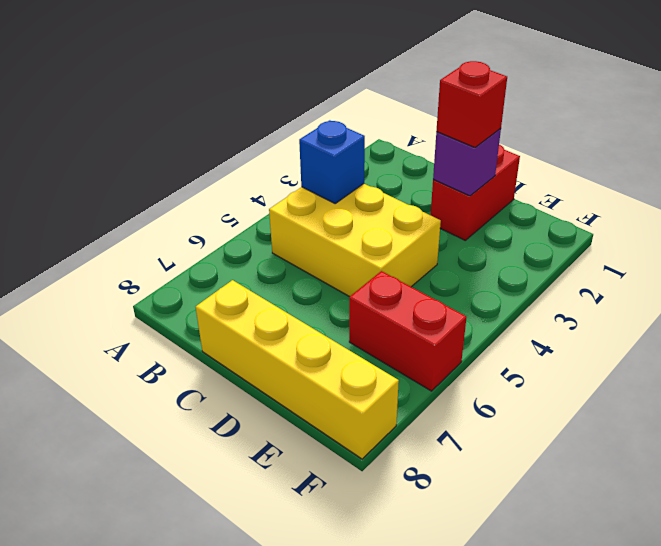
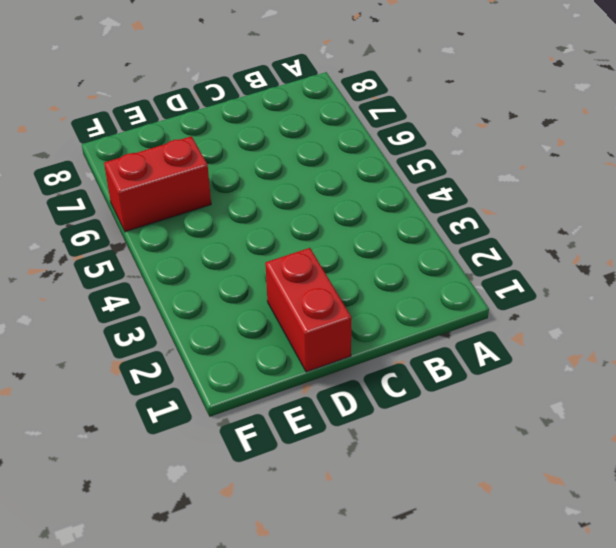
none -> yellow brick B4:D5 level 1
none -> yellow brick C8:F8 level 1

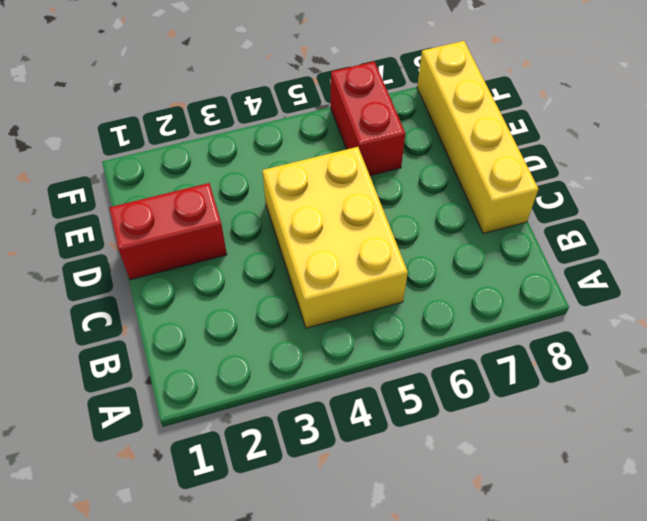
none -> blue brick B4 level 2
none -> purple brick D2 level 2

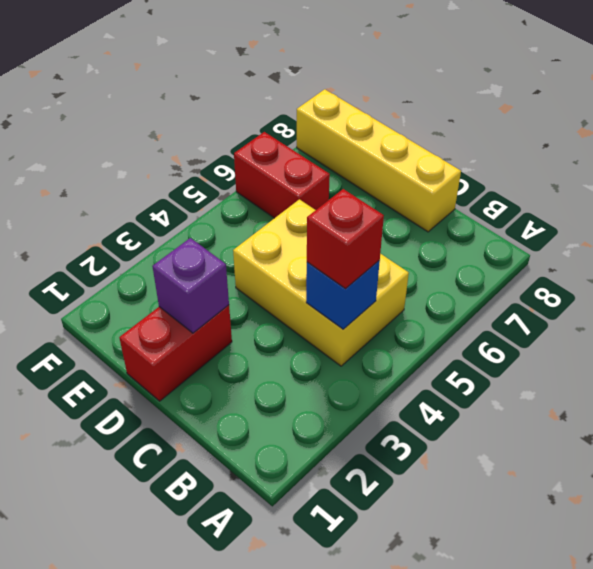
red brick B4 level 3 -> red brick D2 level 3

